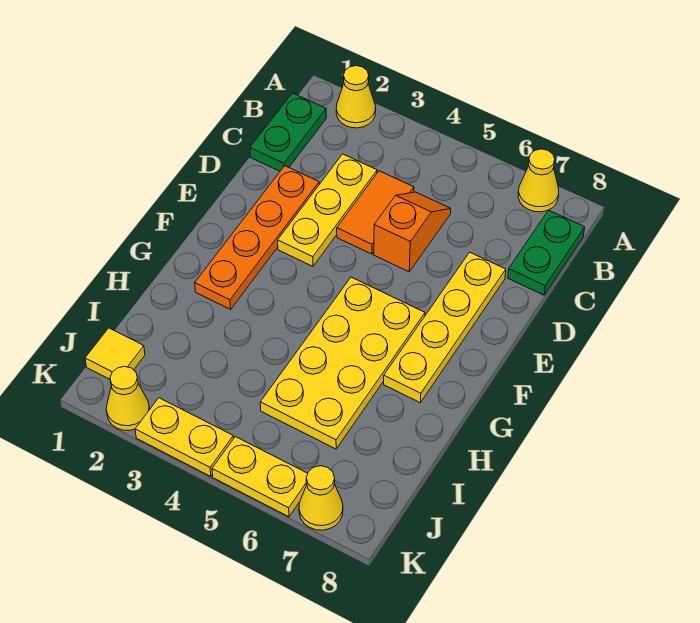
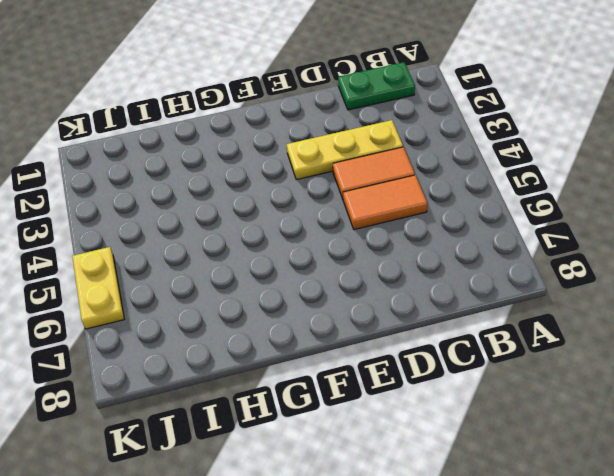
orange tile C5:D5 level 1 -> orange slope C5:D5 level 1 top D
none -> yellow cone A2 level 1
none -> yellow cone A7 level 1
none -> green plate B8:C8 level 1

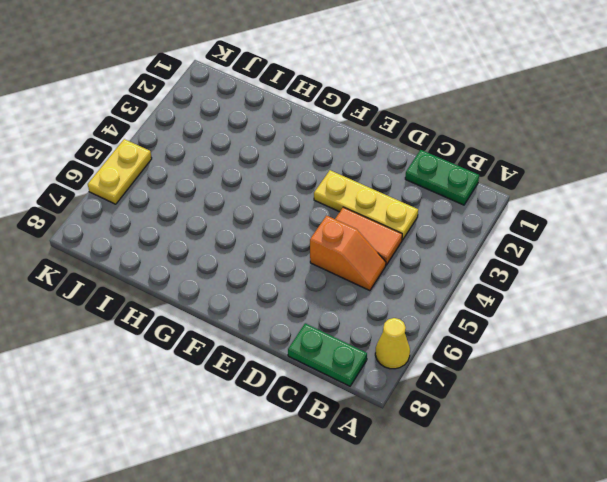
none -> yellow cone A2 level 1
none -> orange plate D2:G2 level 1
none -> yellow plate D7:G7 level 1

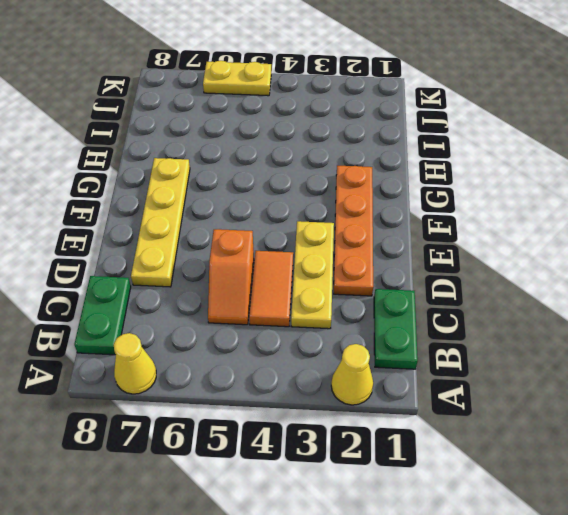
none -> yellow plate F5:I6 level 1
none -> yellow tile J1 level 1
none -> yellow cone K2 level 1

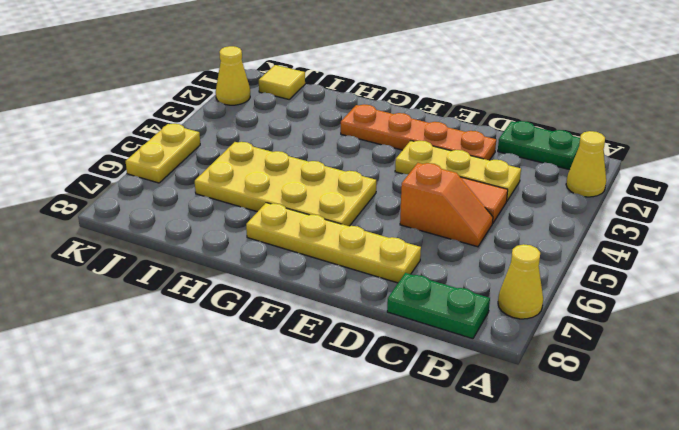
none -> yellow plate K3:K4 level 1
none -> yellow cone K7 level 1

